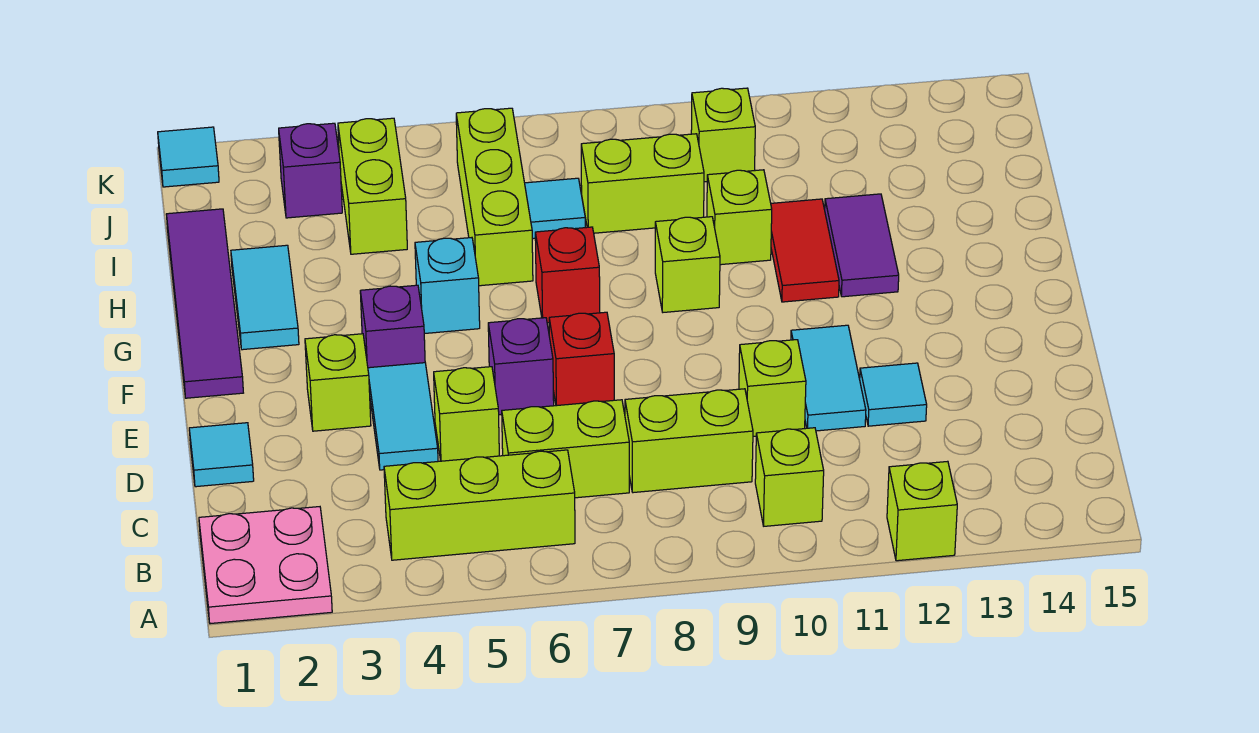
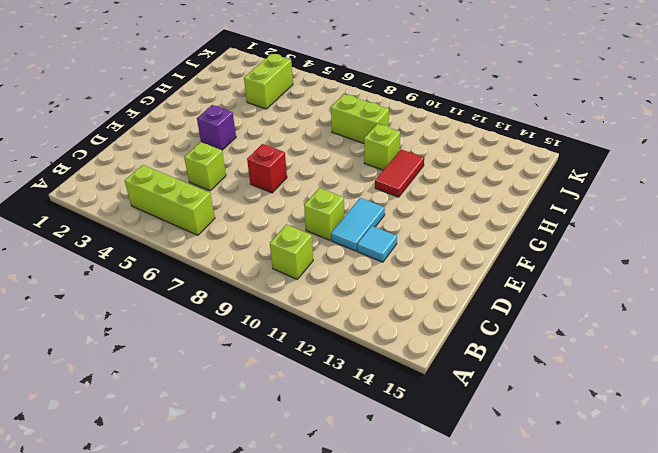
none -> pink plate A1:B2 level 1
none -> lime brick A12 level 1
none -> lime brick C6:C7 level 1
none -> lime brick C8:C9 level 1

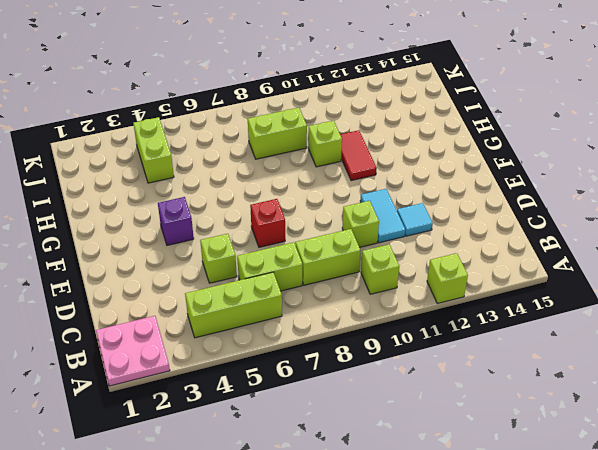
none -> cyan tile D1 level 1
none -> cyan tile D4:E4 level 1
none -> lime brick E3 level 1
none -> purple brick E6 level 1

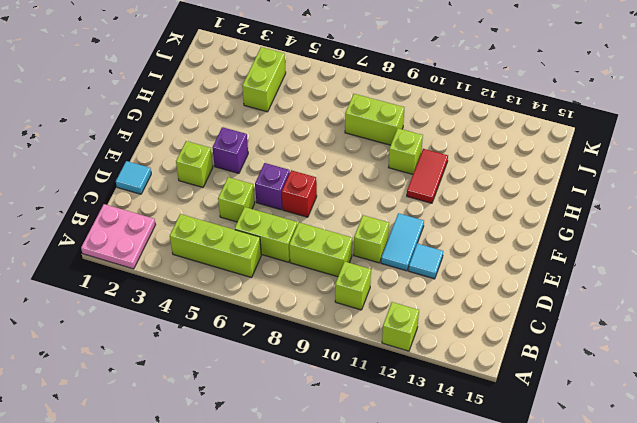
none -> cyan tile D4:E4 level 1
none -> purple tile F1:I1 level 1
none -> cyan tile G2:H2 level 1
none -> cyan brick G5 level 1

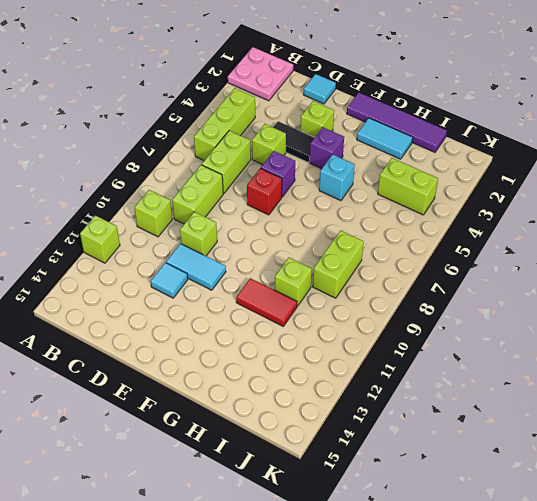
black tile D4:E4 level 1 -> cyan tile D4:E4 level 1
none -> red brick G7 level 1
none -> lime brick G9 level 1
none -> purple tile G12:H12 level 1
none -> lime brick H6:J6 level 1

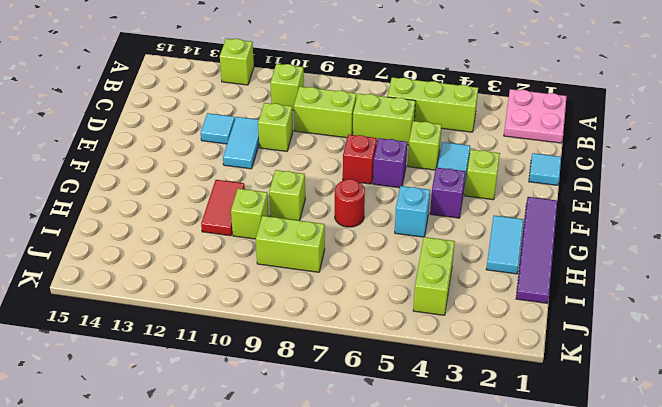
red round brick G7 level 1 -> red brick G7 level 1
none -> purple tile G12:H12 level 1
none -> lime brick H6:J6 level 1
none -> cyan tile I7 level 1
none -> purple brick J3 level 1

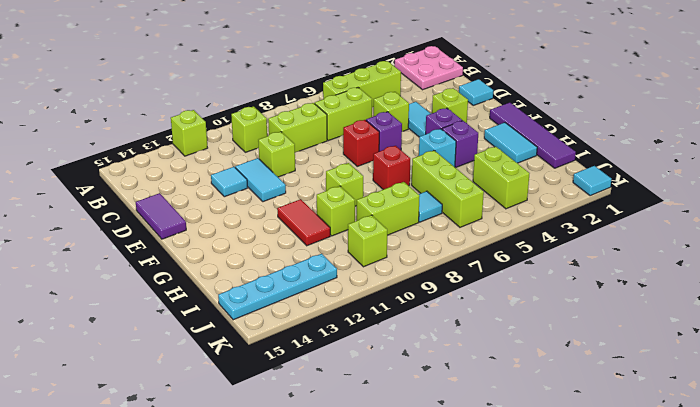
purple tile D15:E15 level 1 -> purple tile G12:H12 level 1
purple brick G4 level 1 -> purple brick J3 level 1
cyan plate J12:J15 level 1 -> none

